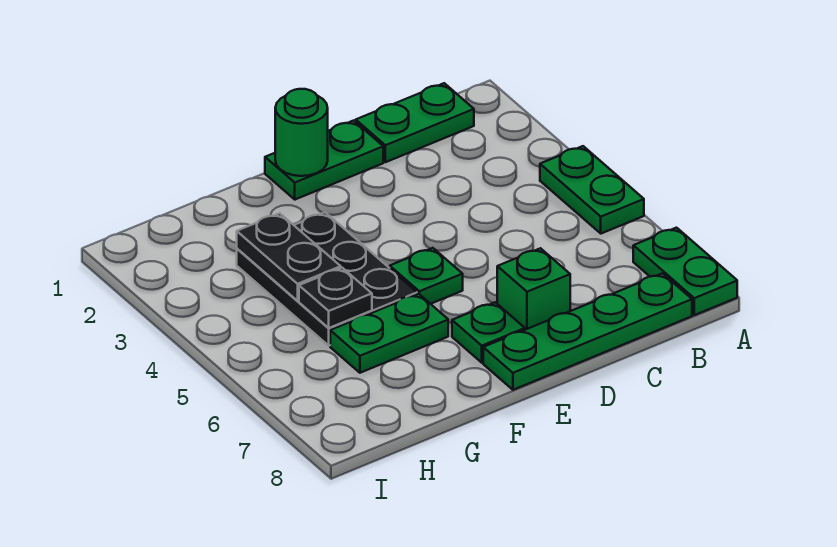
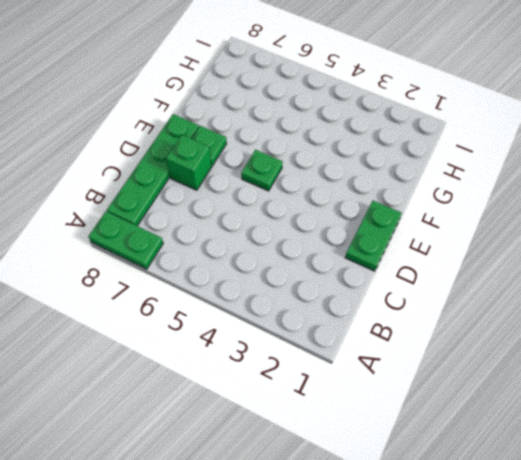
none -> green plate A4:A5 level 1
none -> green plate B1:C1 level 1
none -> black plate F3:G5 level 1

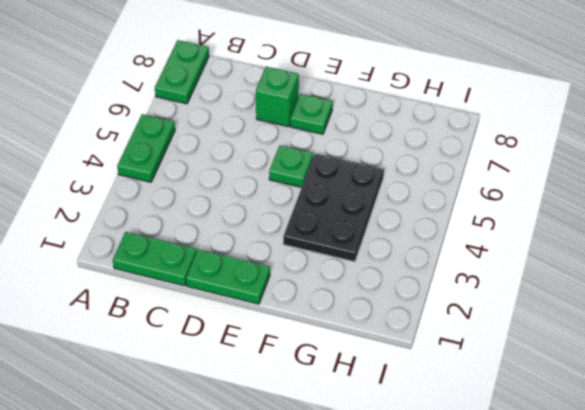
none -> green plate B8:E8 level 1
none -> green plate F6:G6 level 1
none -> green round brick E1 level 2

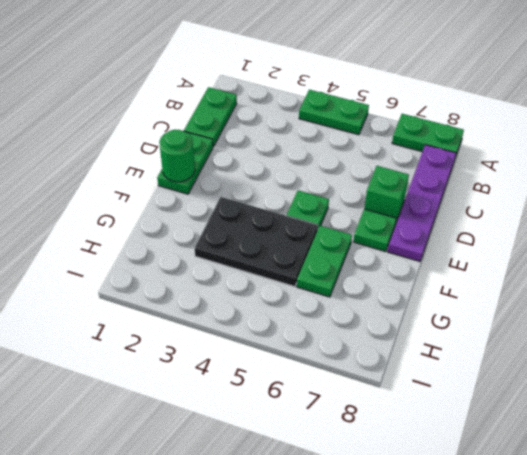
purple plate B8:E8 level 1 -> green plate B8:E8 level 1
none -> black plate G3:G4 level 2
none -> black plate G5 level 2

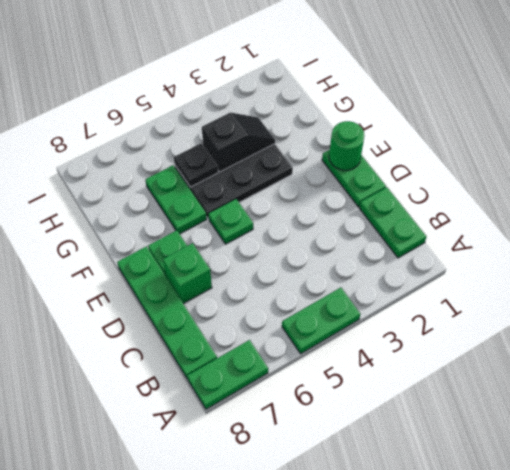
black slope G3:G4 level 2 top 4 -> black plate G3:G4 level 2

